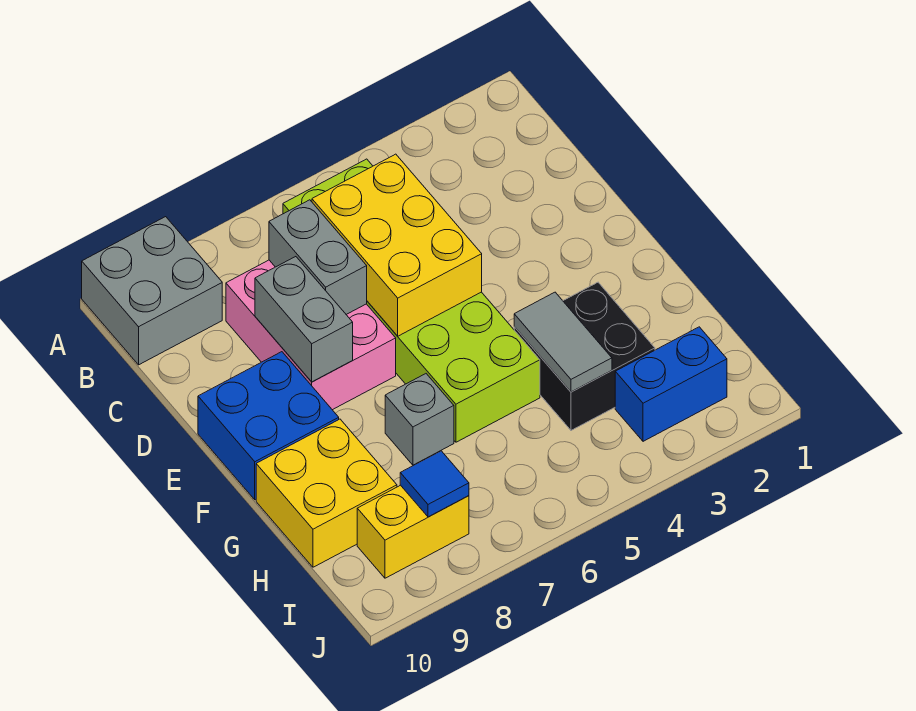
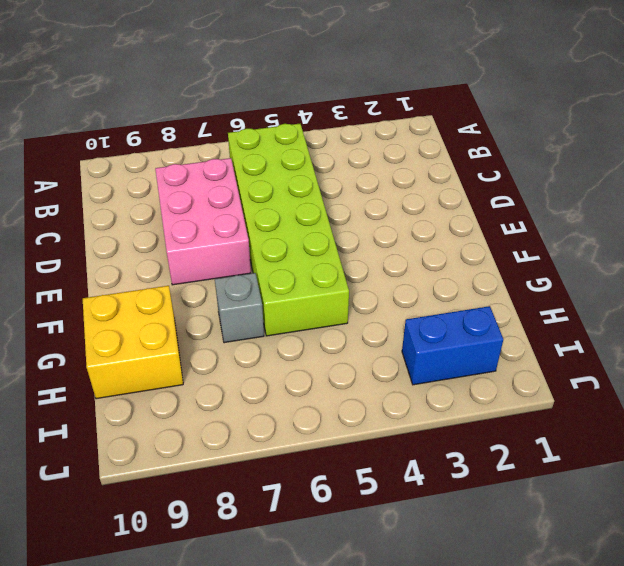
none -> grey brick A9:B10 level 1
none -> blue brick E9:F10 level 1
none -> black brick G3:H4 level 1

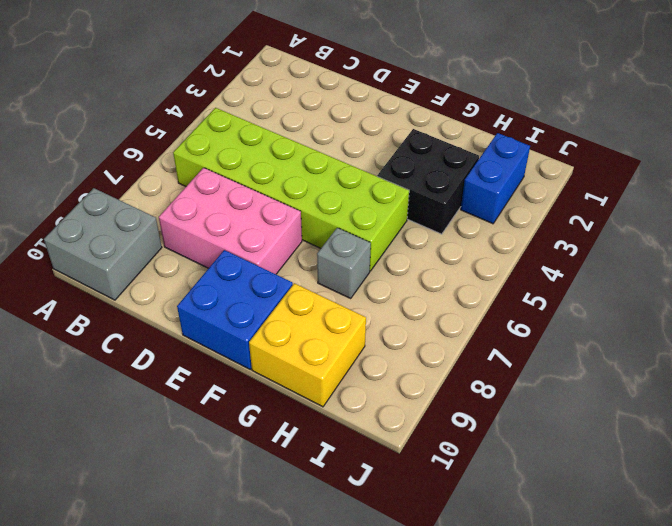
none -> yellow brick I8:I9 level 1
none -> yellow brick C5:E6 level 2
none -> grey brick C7:D7 level 2

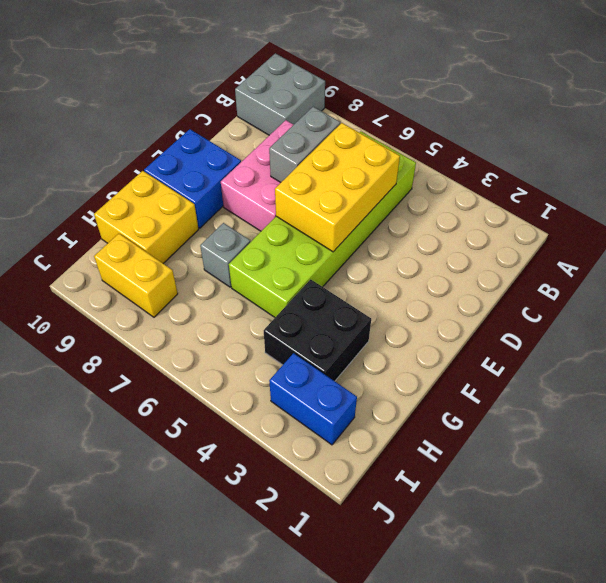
none -> grey brick D8:E8 level 2
none -> grey tile G4:H4 level 2
none -> blue tile I8 level 2

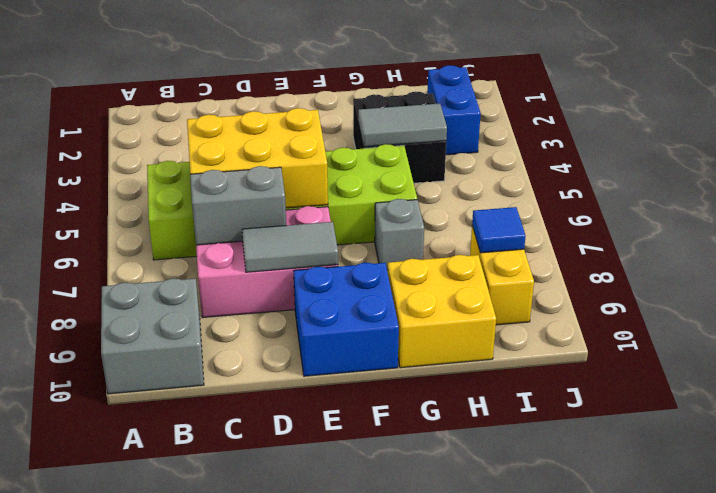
grey tile D8:E8 level 2 -> grey brick D8:E8 level 2

